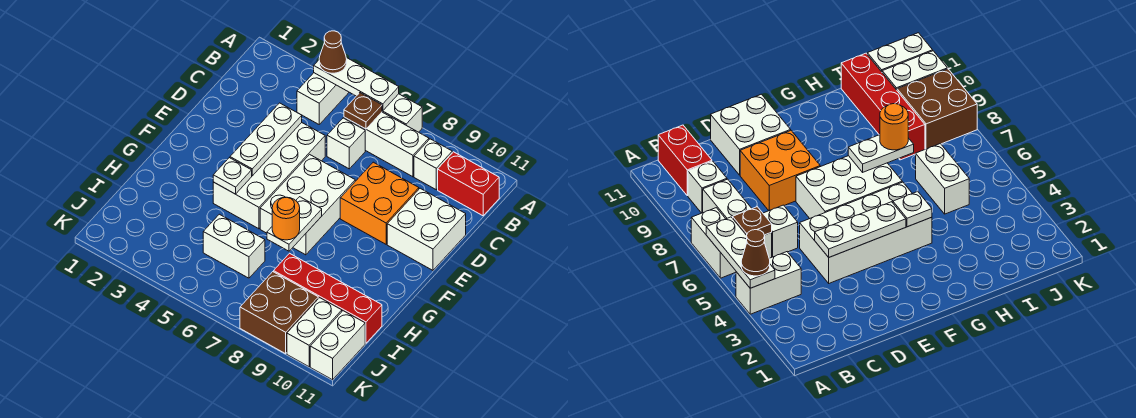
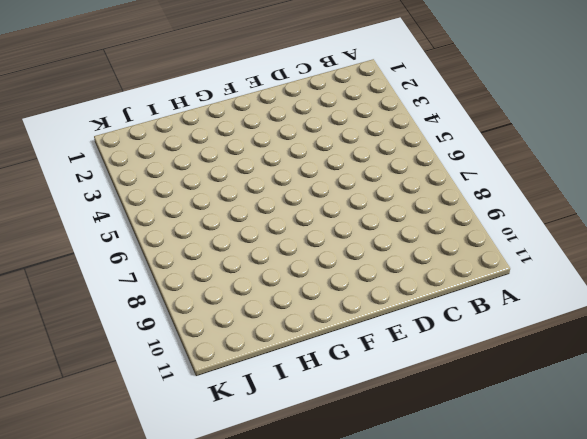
none -> white brick A4:B4 level 1
none -> white brick A6:A7 level 1
none -> white brick B6:B8 level 1

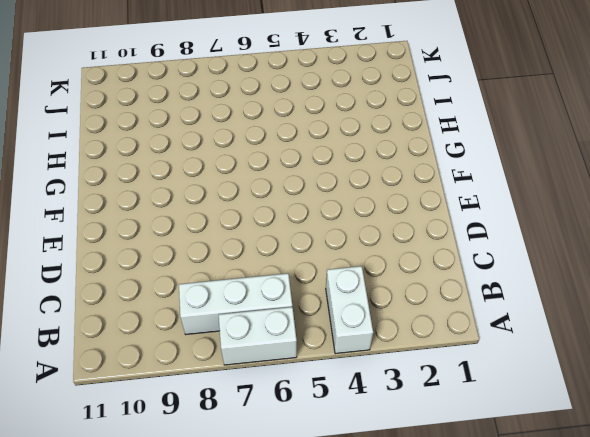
none -> white brick B9 level 1
none -> red brick B10:B11 level 1
none -> white brick C6 level 1

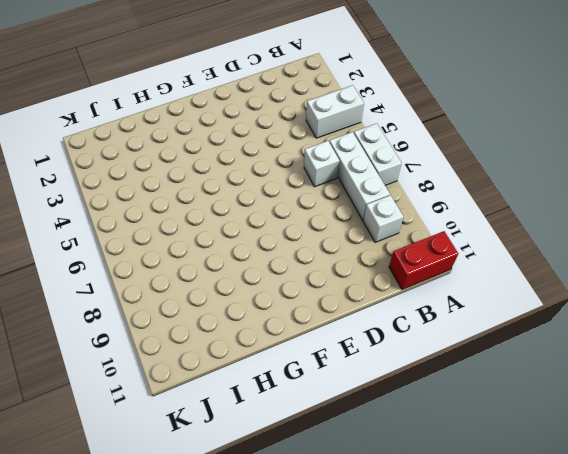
red brick A11:B11 level 1 -> red brick B10:B11 level 1
none -> white brick D4:G5 level 1
none -> orange brick D8:E9 level 1
none -> white brick D10:E11 level 1

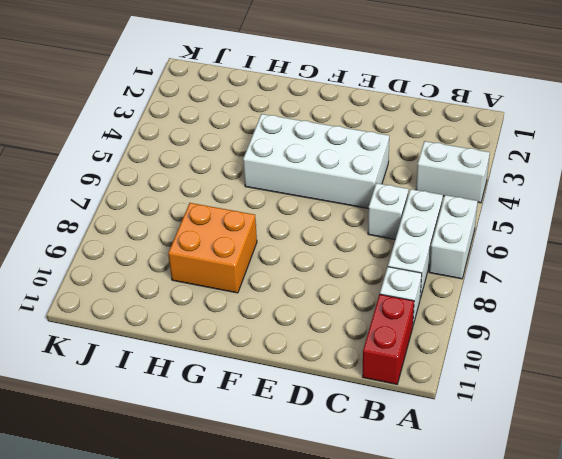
orange brick G8:H9 level 1 -> orange brick D8:E9 level 1
none -> white brick D10:E11 level 1
none -> white brick E6:G7 level 1
none -> white brick I5:I6 level 1

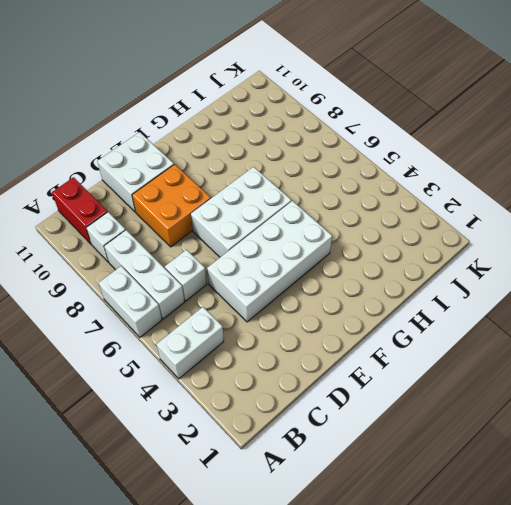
none -> white brick I5:I6 level 1
none -> red brick I8:I11 level 1
none -> brown brick J8:K9 level 1

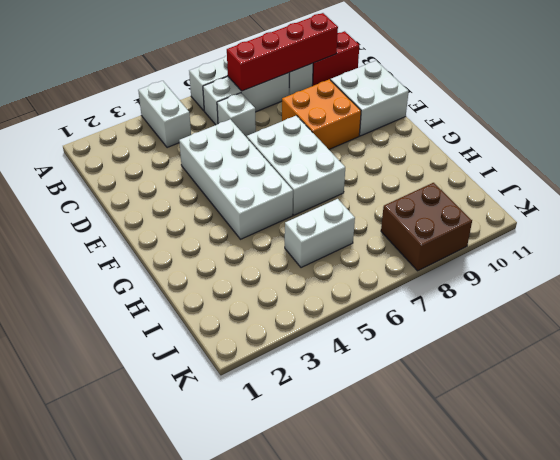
red brick B7:B10 level 2 -> red brick I8:I11 level 1
none -> white brick J10:K10 level 1
none -> white brick J11:K11 level 1
none -> white plate A4:A6 level 2

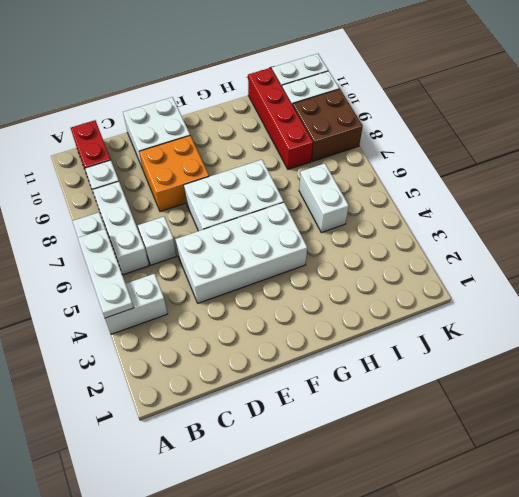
none -> brown plate B6 level 2
none -> white plate D4:F4 level 2
none -> white plate G4 level 2

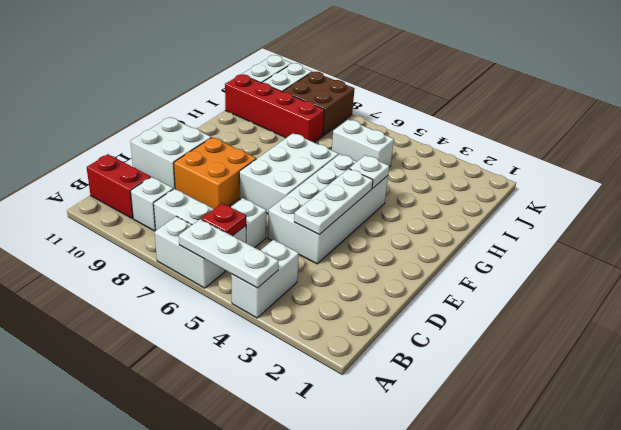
red plate B6 level 2 -> brown plate B6 level 2
none -> white plate G7:H7 level 2
none -> brown cone A4 level 3
none -> orange round brick H7 level 3

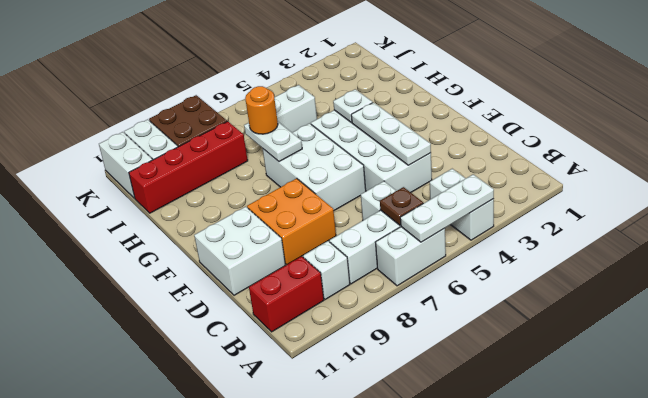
none -> brown cone A4 level 3

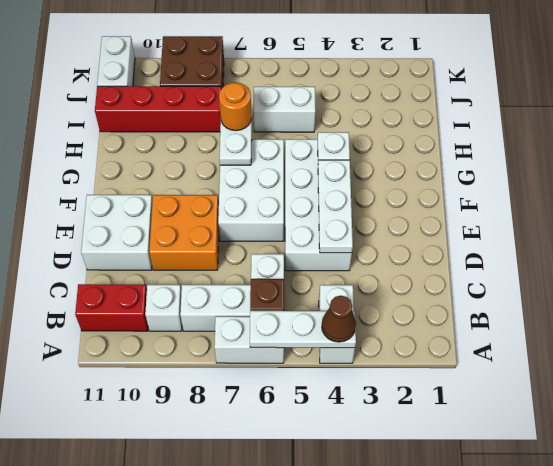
none -> white brick J10:K10 level 1

